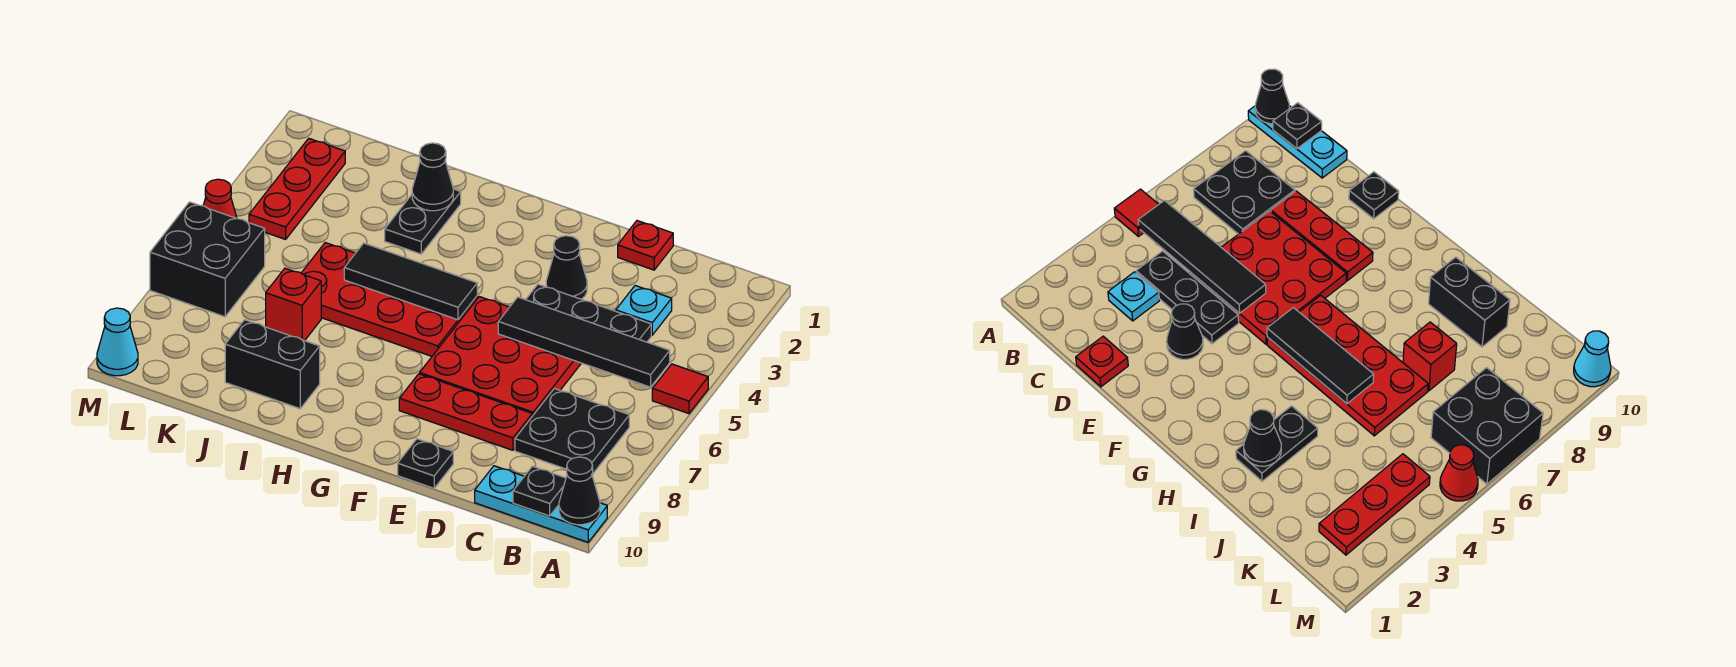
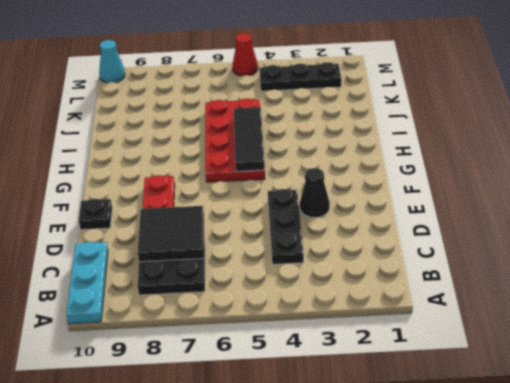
black tile C7:D8 level 2 -> none
black plate L2:L4 level 1 -> red plate L2:L4 level 1
none -> red tile A5 level 1
none -> cyan plate C3 level 1
none -> red plate D1 level 1

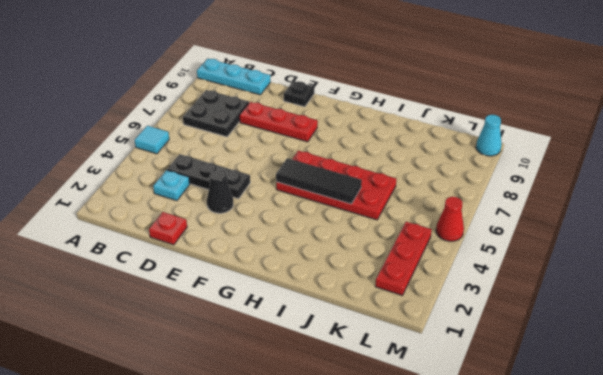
cyan tile A5 level 1 -> red tile A5 level 1
none -> red plate D5:F7 level 1
none -> black plate I2:I3 level 1
none -> black brick I9:J9 level 1

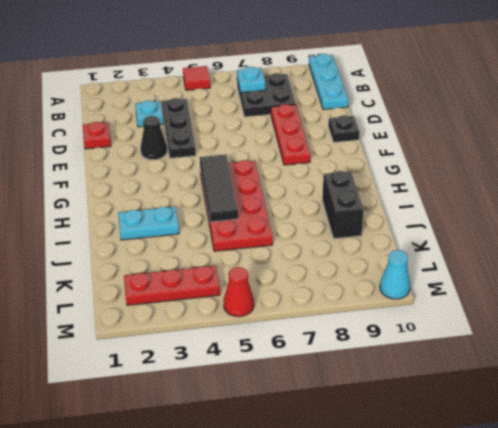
cyan plate B7 level 2 -> none
cyan plate I2:I3 level 1 -> black plate I2:I3 level 1
none -> red plate D5:F7 level 1
none -> red brick J7 level 1
none -> black brick L6:M7 level 1

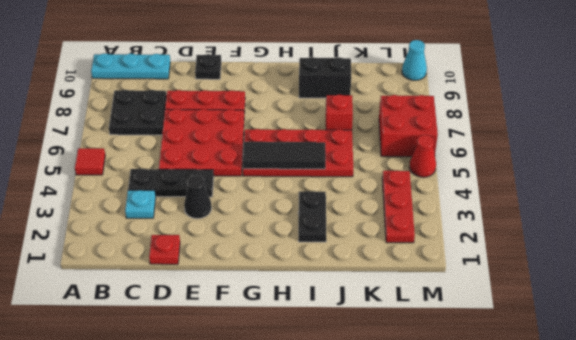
red brick L6:M7 level 1 -> black brick L6:M7 level 1
none -> black cone A10 level 2
none -> black tile B5:E5 level 2
none -> black plate B10 level 2

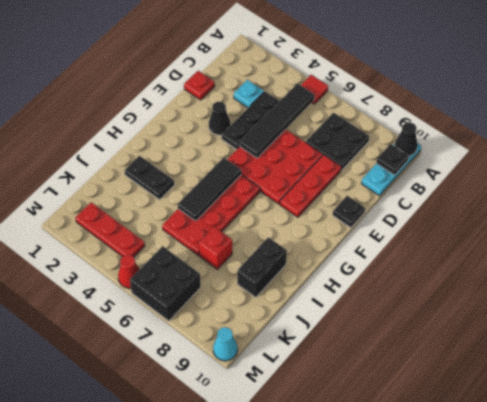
none -> black cone I2 level 2

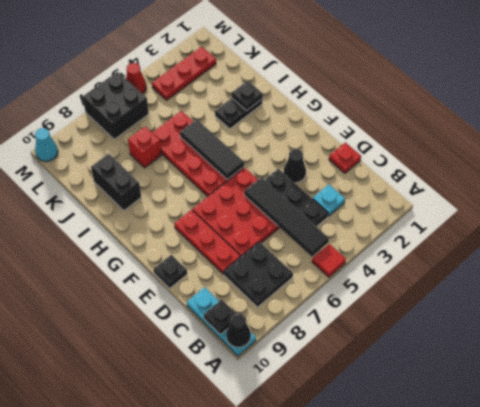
black plate I2 level 2 -> black cone I2 level 2

